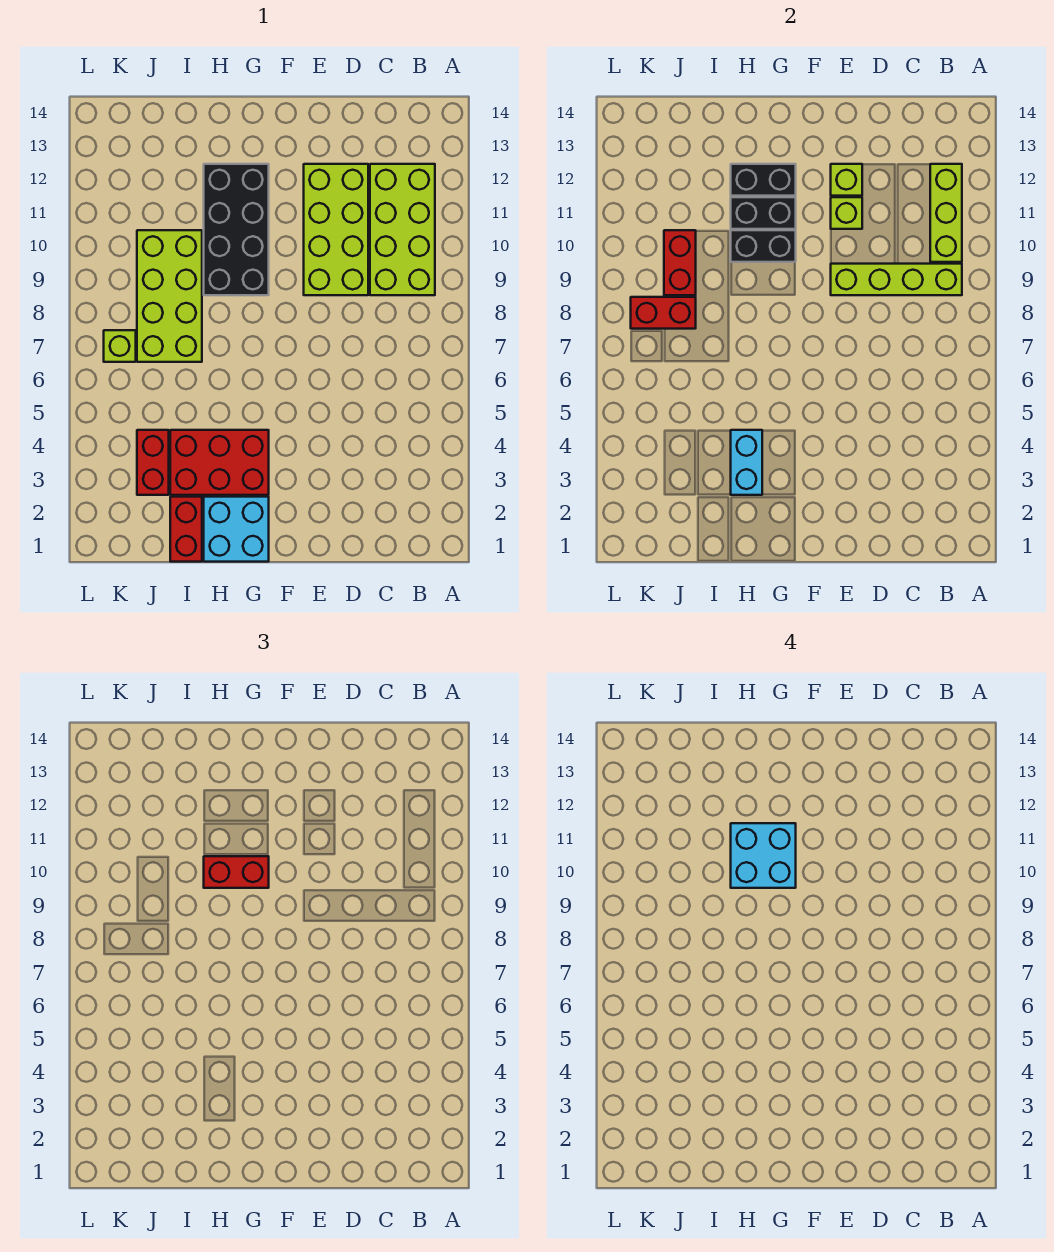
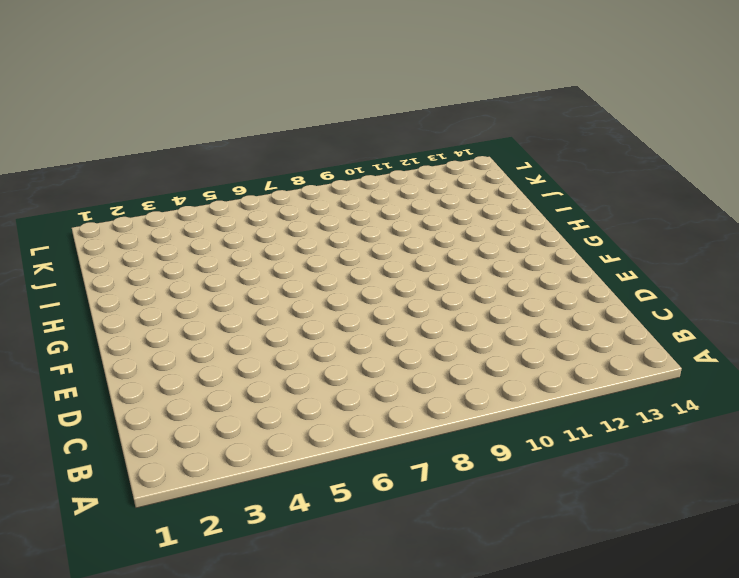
none -> lime brick B9:C12 level 1
none -> lime brick D9:E12 level 1
none -> cyan brick G1:H2 level 1

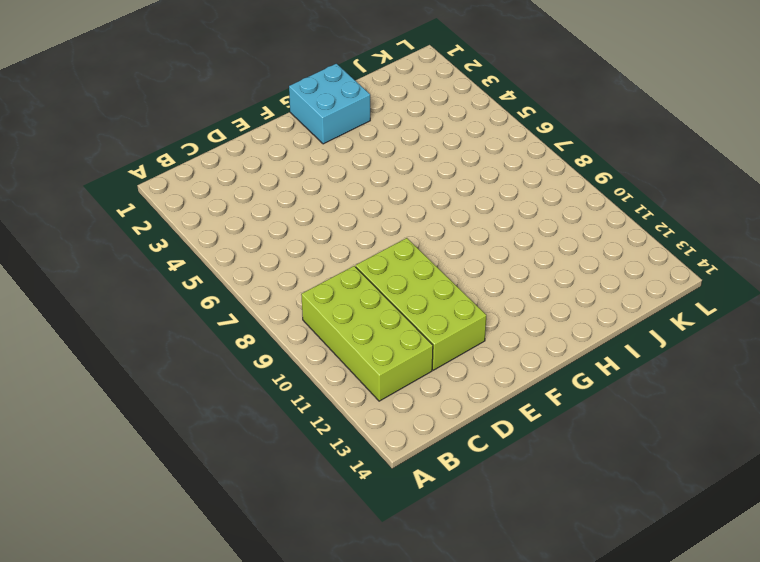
none -> red brick G3:I4 level 1
none -> black brick G9:H12 level 1
none -> red brick I1:I2 level 1

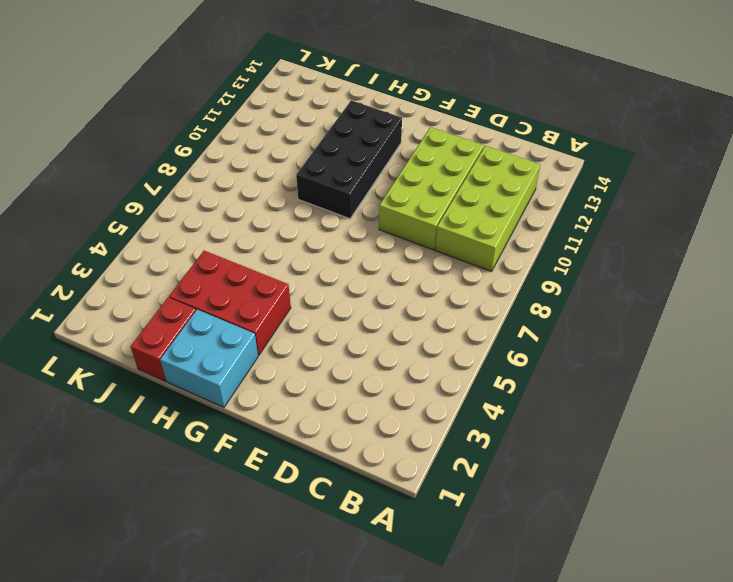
none -> lime brick I7:J10 level 1
none -> red brick J3:J4 level 1
none -> lime brick K7 level 1

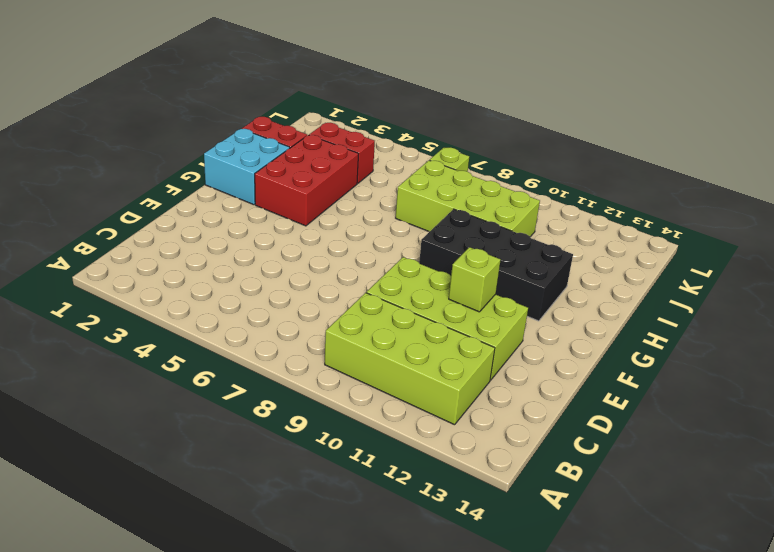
none -> lime brick B9:E9 level 2
none -> lime brick B10:B12 level 2
none -> lime brick E12 level 2

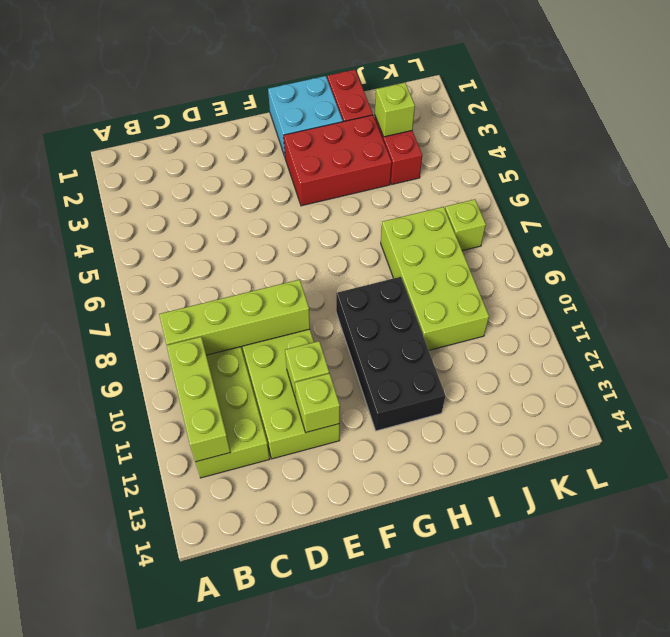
lime brick J3 level 2 -> none
none -> black brick G10:H10 level 2
none -> black brick G11:H11 level 2
none -> black brick G12:H12 level 2

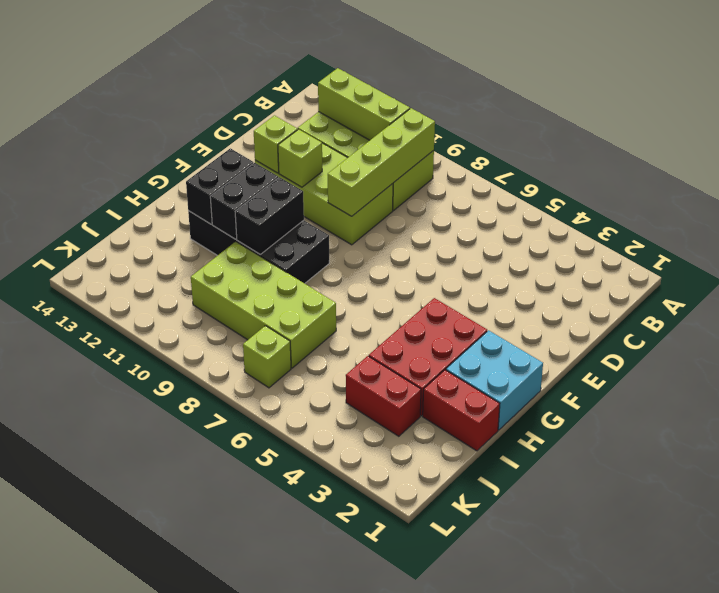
none -> cyan brick H3:H4 level 2
none -> red brick J8:K8 level 2
none -> red brick J9:J10 level 2

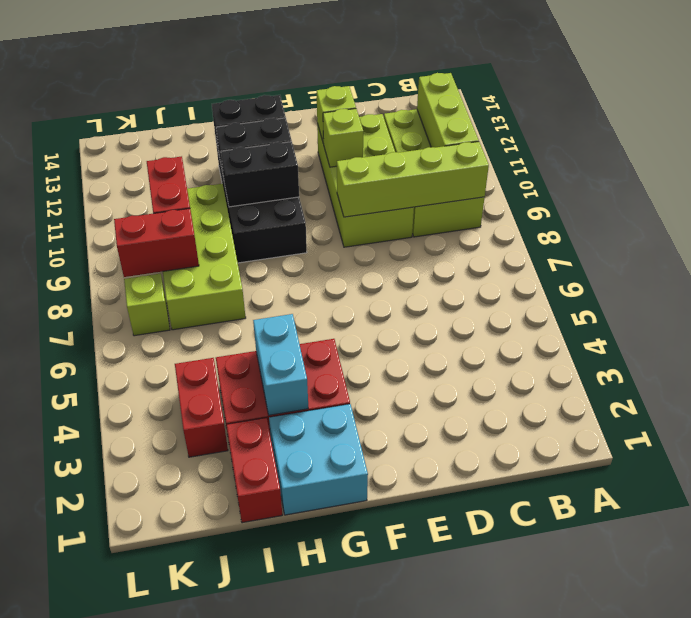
none -> red brick G10:H10 level 3
none -> cyan brick G10:H11 level 4

